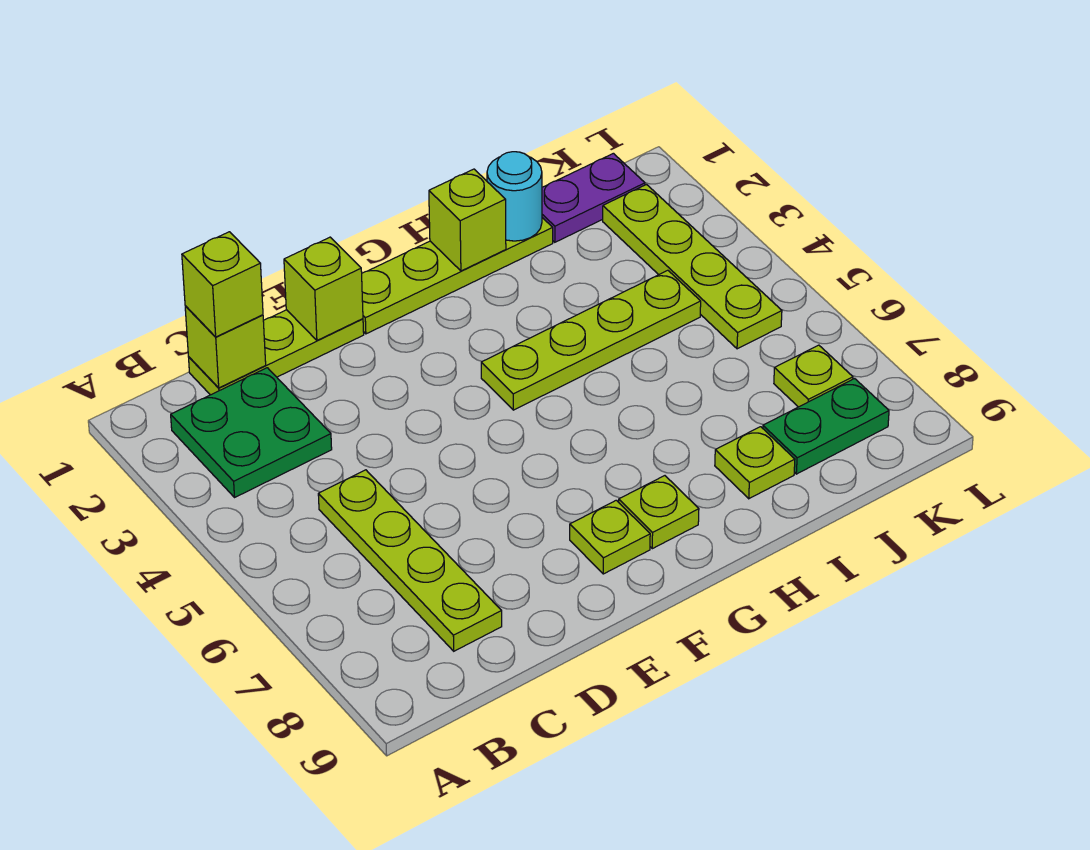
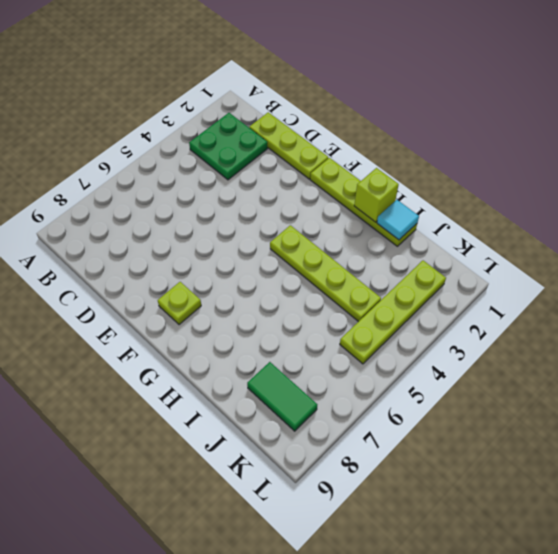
cyan tile I1 level 2 -> cyan round brick I1 level 2
green tile J8:K8 level 1 -> green plate J8:K8 level 1
none -> lime plate C5:C8 level 1
none -> lime plate G8 level 1
none -> lime plate I8 level 1

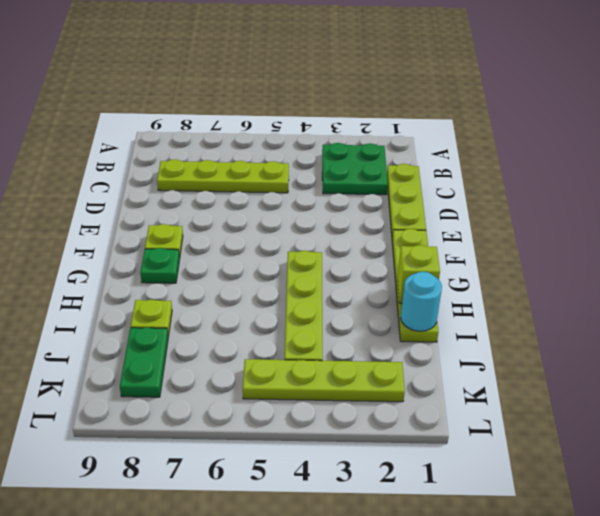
green plate G8 level 1 -> lime plate G8 level 1
none -> purple plate J1:K1 level 1
none -> lime plate K7 level 1
none -> lime brick C1 level 2

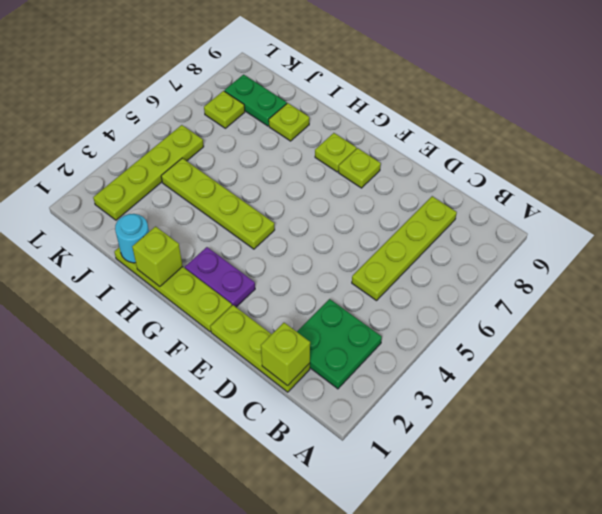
purple plate F2:G2 level 1 -> purple plate J1:K1 level 1
none -> lime brick E1 level 2
none -> lime brick C1 level 3

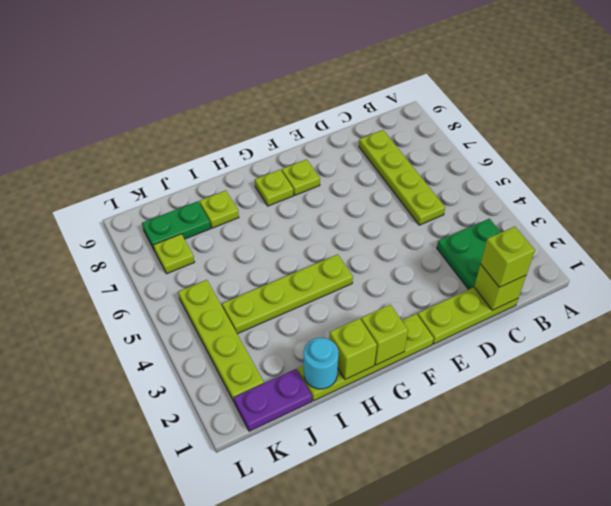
lime brick G1 level 2 -> lime brick E1 level 2

